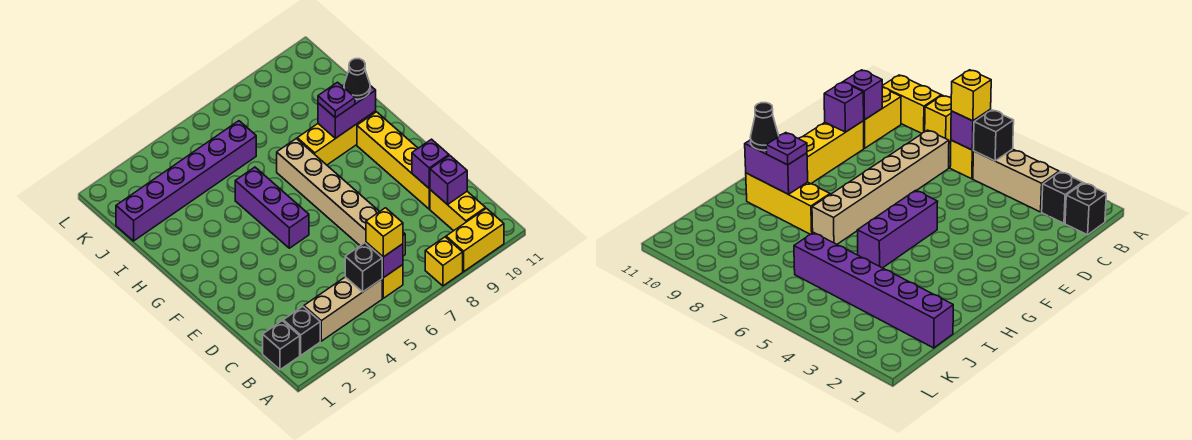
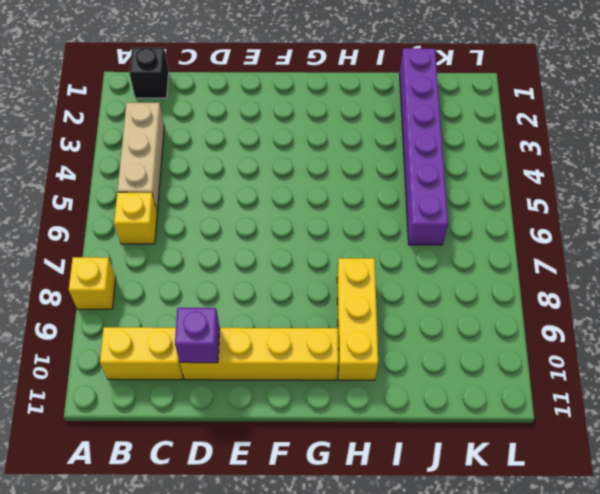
none -> yellow brick A9:A10 level 1
none -> black brick B2 level 1
none -> tan brick C7:H7 level 1

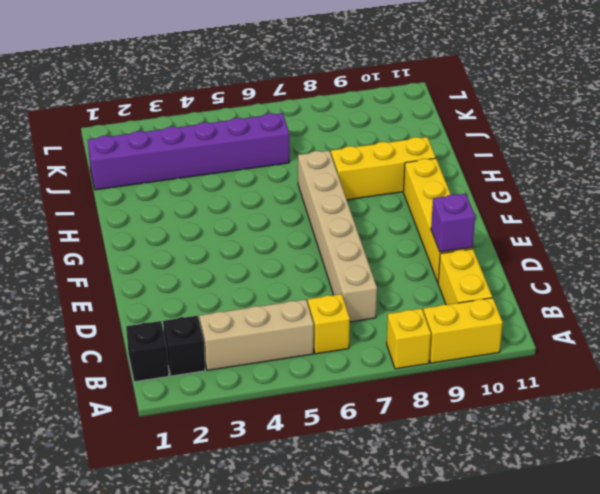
none -> purple brick F5:H5 level 1
none -> black brick B5 level 2
none -> purple brick B6 level 2

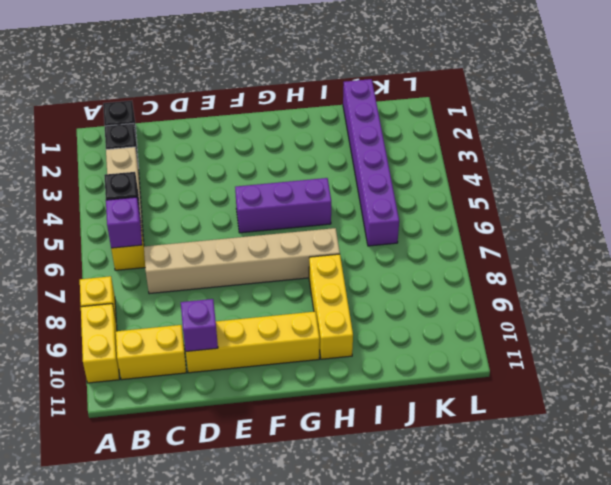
none -> purple brick C10 level 2
none -> purple brick H9:H10 level 2
none -> yellow brick B6 level 3

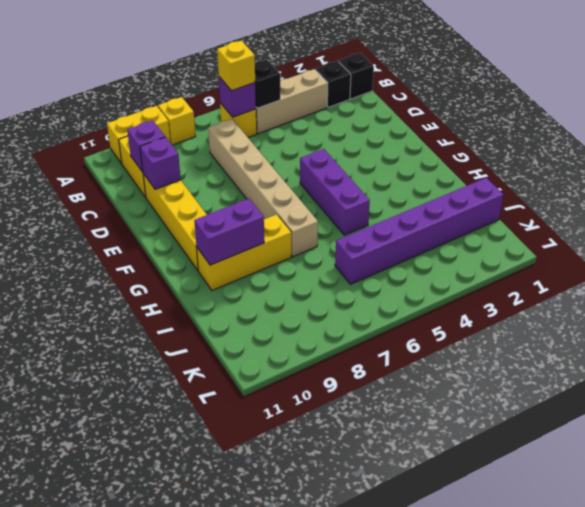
none -> purple plate H9 level 3
none -> black cone H10 level 3

